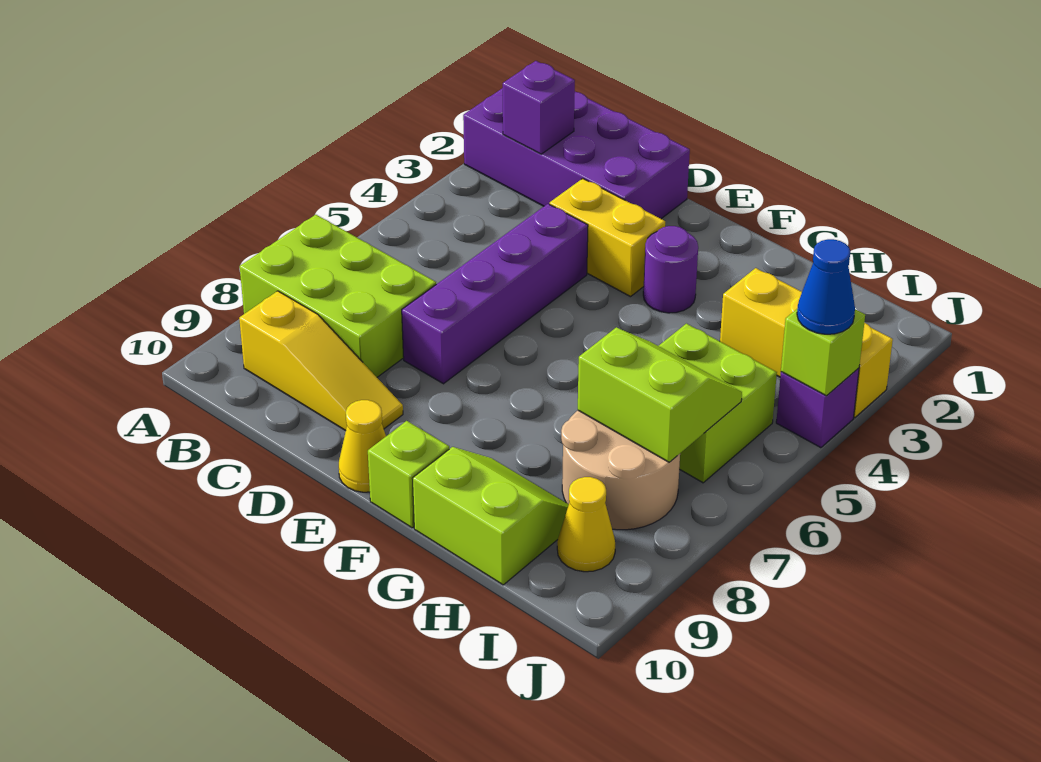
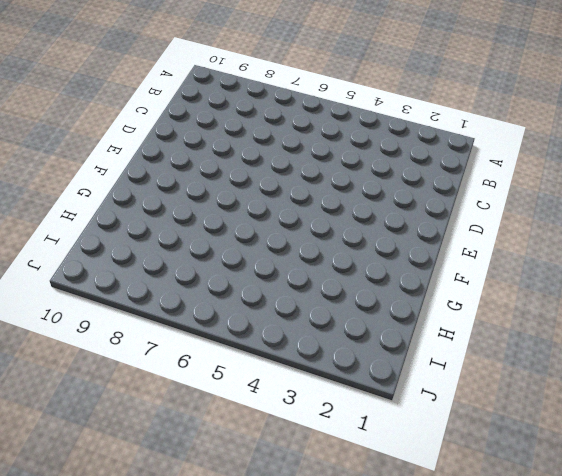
none -> purple brick A1:D2 level 1
none -> lime brick A7:C8 level 1
none -> yellow slope B9:D9 level 1 top B

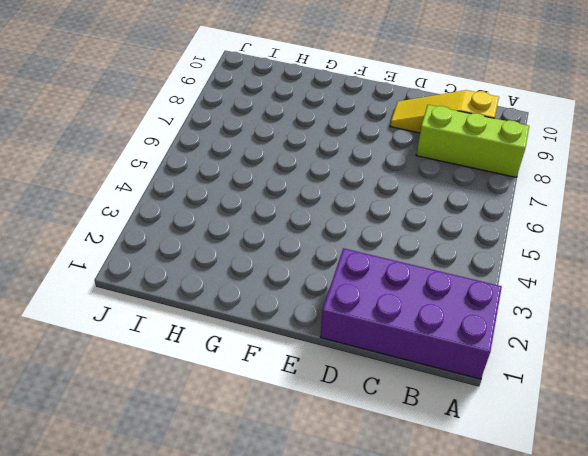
lime brick A8:C8 level 1 -> lime brick A7:C8 level 1
none -> yellow brick D3:E3 level 1
none -> purple brick D4:D7 level 1
none -> yellow cone E10 level 1

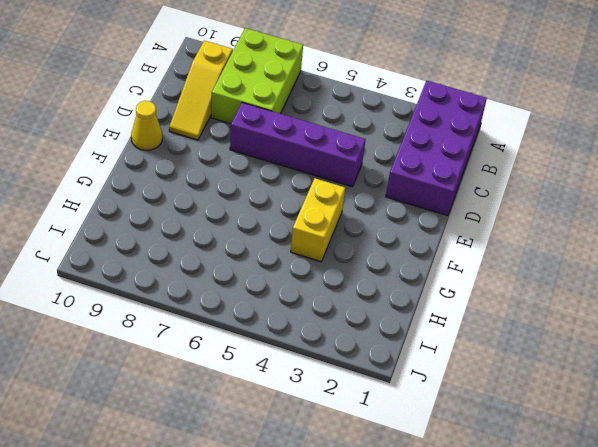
yellow brick F4:G4 level 1 -> yellow brick D3:E3 level 1
none -> purple round brick F3 level 1
none -> lime brick F10 level 1
none -> lime slope G9:H10 level 1 top 10

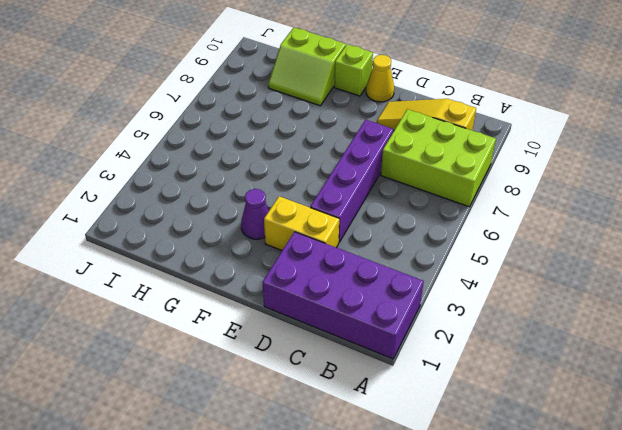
purple cone F3 level 1 -> purple round brick F3 level 1
none -> yellow brick H3:J3 level 1
none -> lime brick H5:I6 level 1
none -> tan round brick H7:I8 level 1

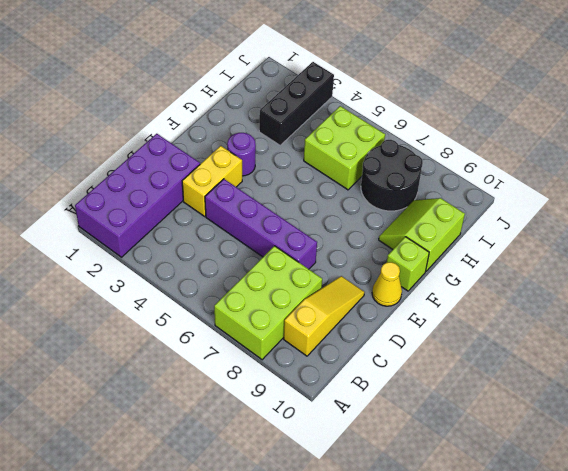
black brick H3:J3 level 1 -> yellow brick H3:J3 level 1
black round brick H7:I8 level 1 -> tan round brick H7:I8 level 1
none -> yellow cone I9 level 1
none -> purple brick J4 level 1
none -> purple brick B2 level 2

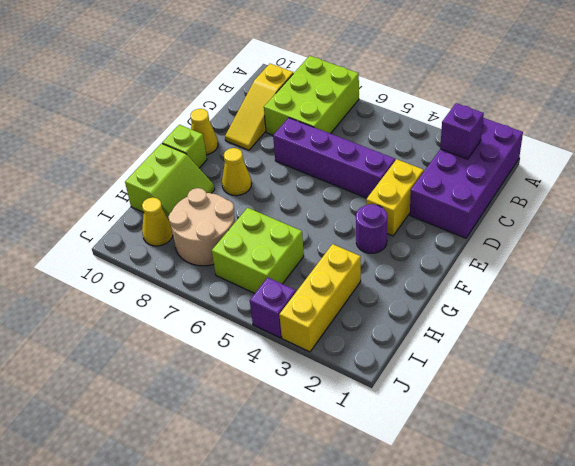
yellow cone F8 level 1 -> none
none -> lime slope H6:I7 level 2 top 7
none -> lime brick J4 level 2
none -> blue cone J4 level 3

